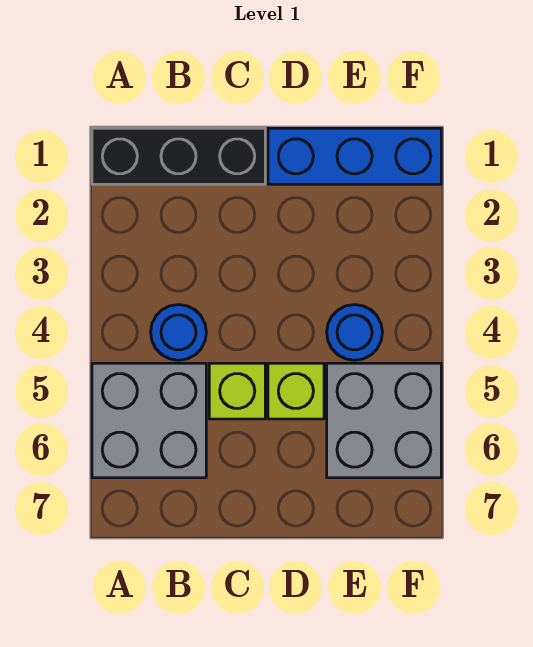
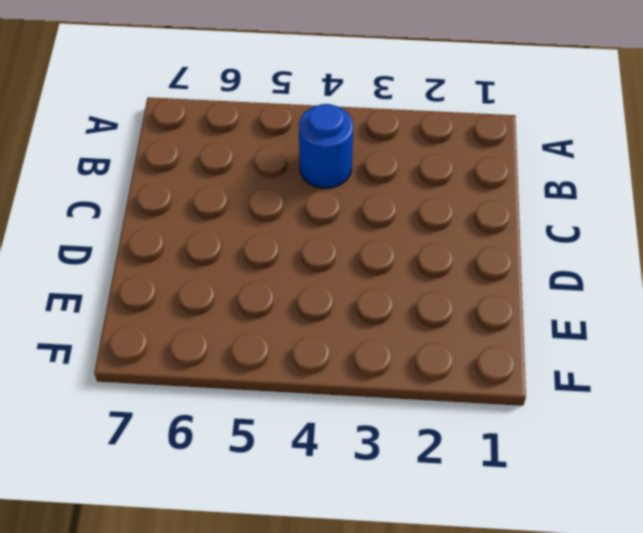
none -> black brick A1:C1 level 1
none -> grey brick A5:B6 level 1

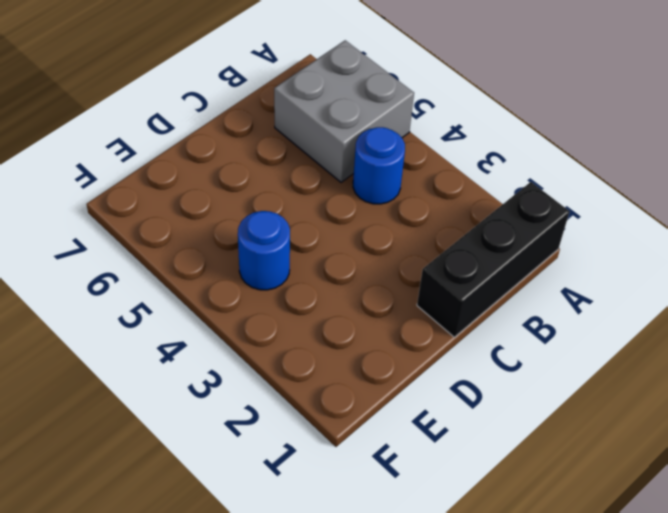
none -> lime brick C5 level 1
none -> blue brick D1:F1 level 1

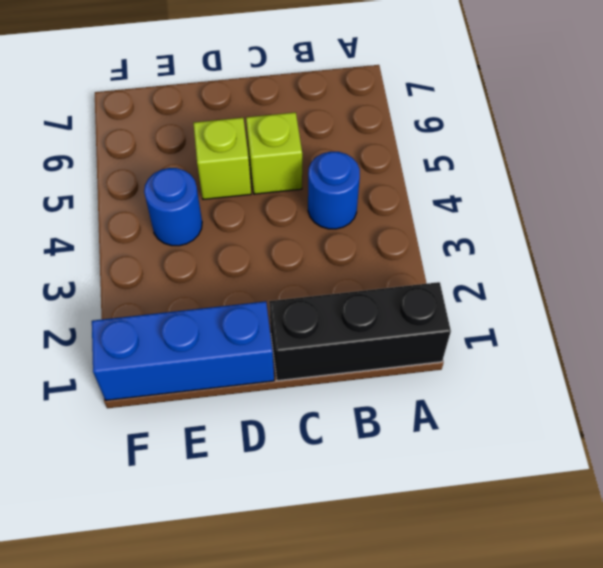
none -> grey brick A5:B6 level 1
none -> grey brick E5:F6 level 1

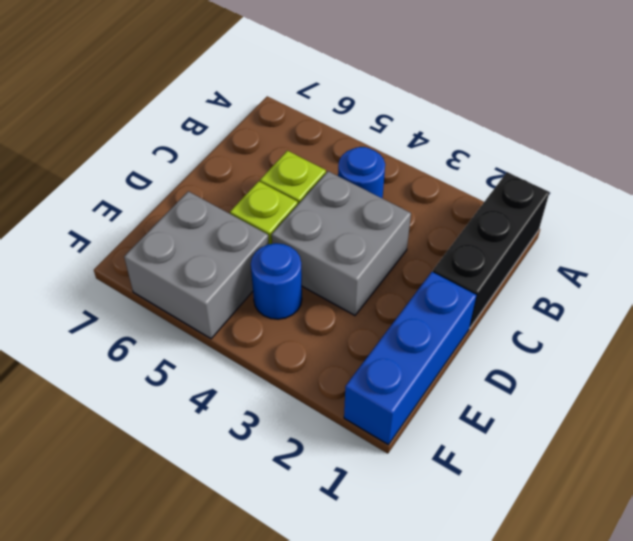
grey brick C3:D4 level 1 -> grey brick A5:B6 level 1

